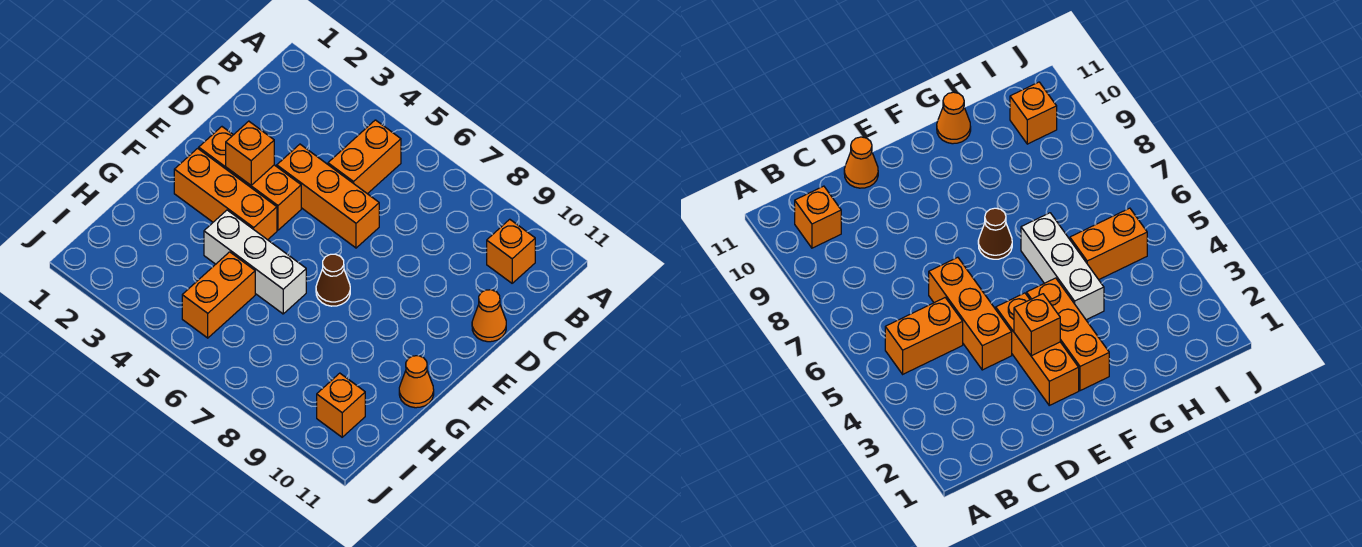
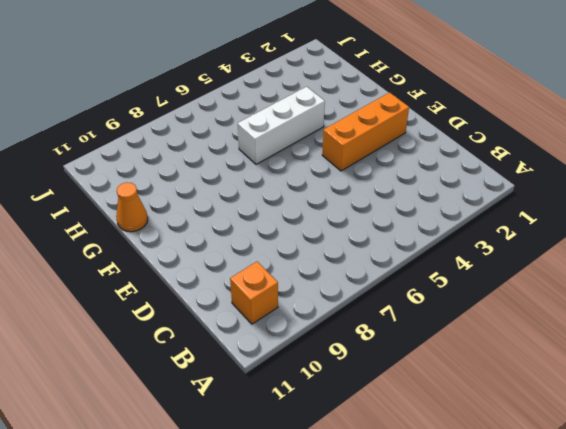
none -> orange brick B5:C5 level 1
none -> orange brick D4:D6 level 1
none -> orange cone D11 level 1

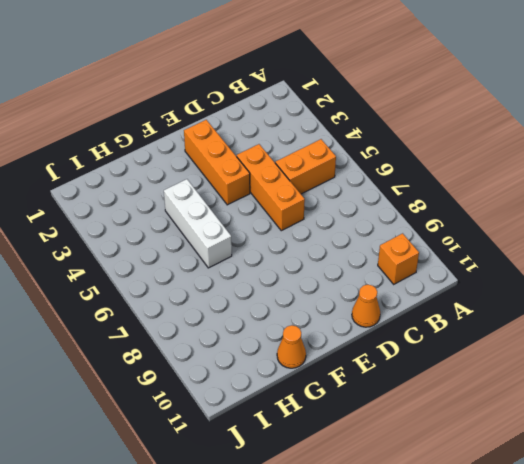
none -> orange brick F2:F4 level 1
none -> brown cone F7 level 1
none -> orange brick H5:I5 level 1

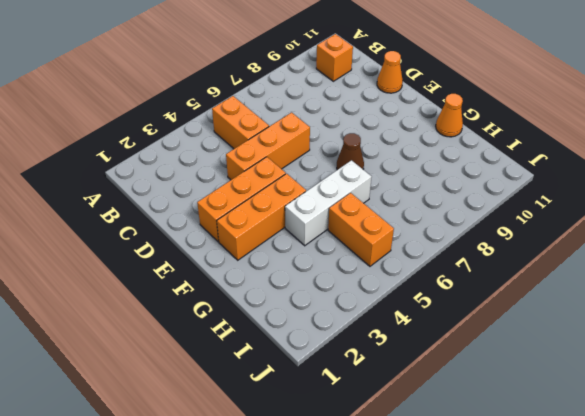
none -> orange brick I10 level 1
none -> orange brick E3 level 2

